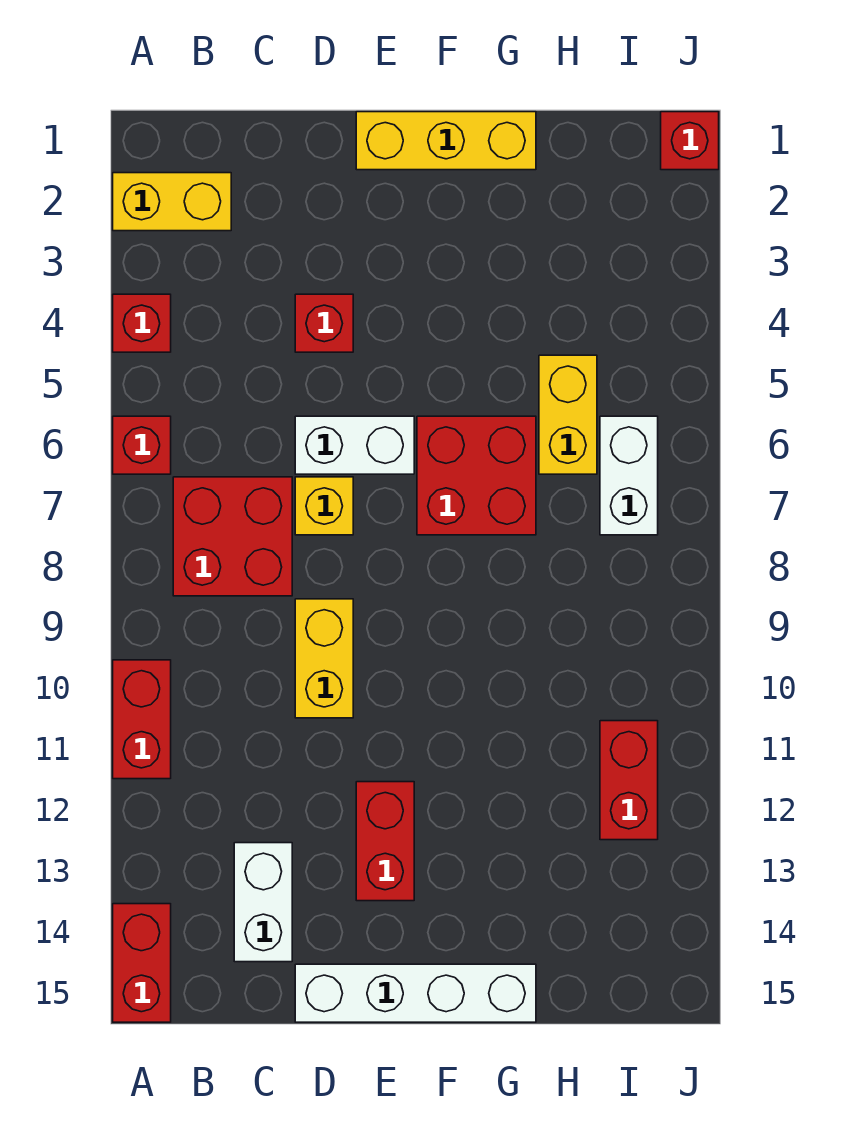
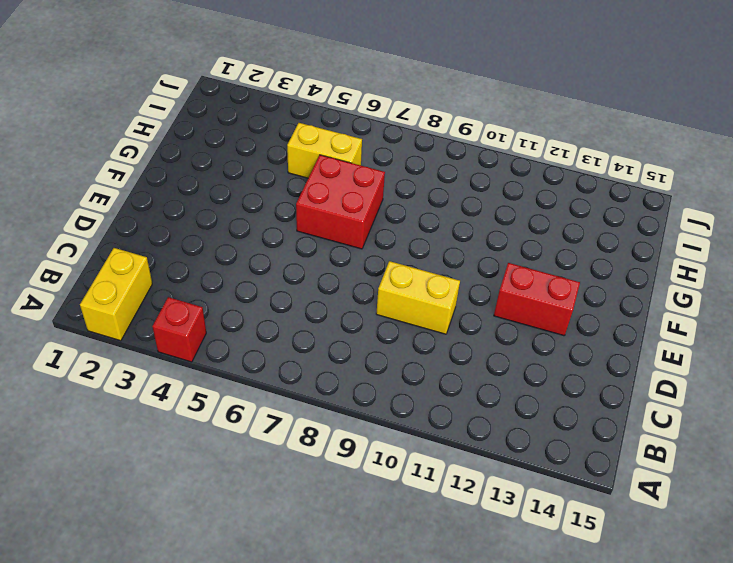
none -> red brick A6 level 1
none -> red brick A10:A11 level 1
none -> red brick A14:A15 level 1

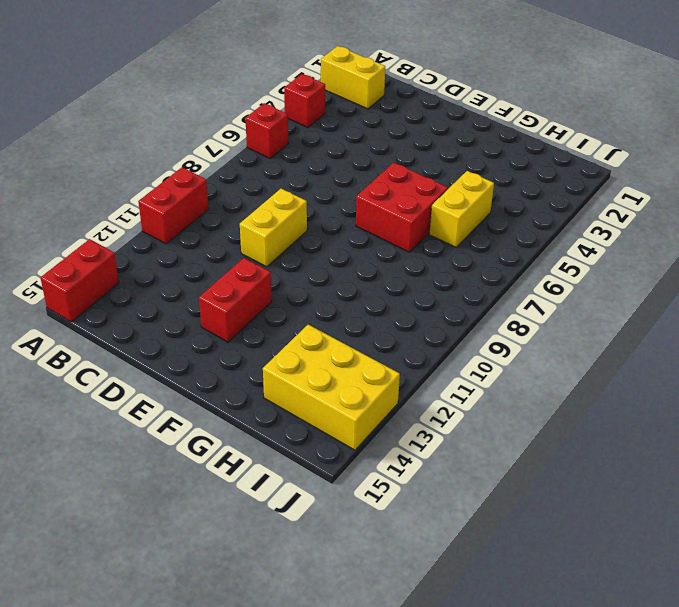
yellow brick H13:J14 level 1 -> none
none -> red brick B7:C8 level 1
none -> white brick C13:C14 level 1
none -> red brick D4 level 1

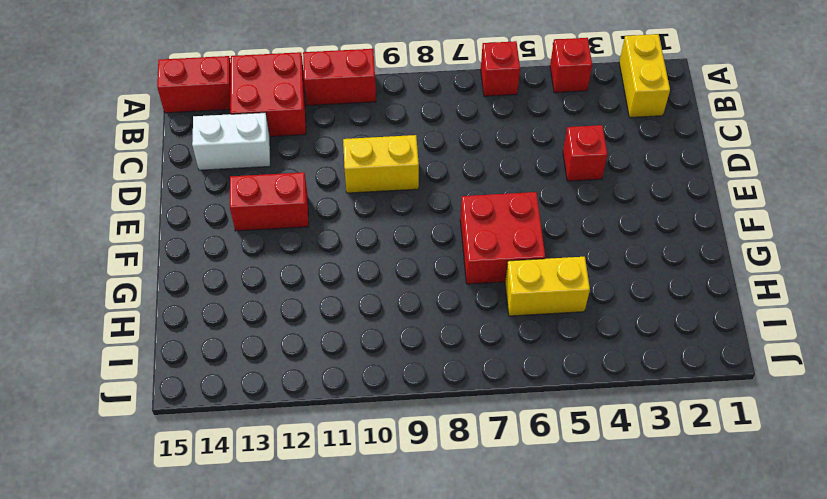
red brick A12:B13 level 1 -> red brick B7:C8 level 1
none -> white brick D6:E6 level 1
none -> yellow brick D7 level 1
none -> white brick D15:G15 level 1

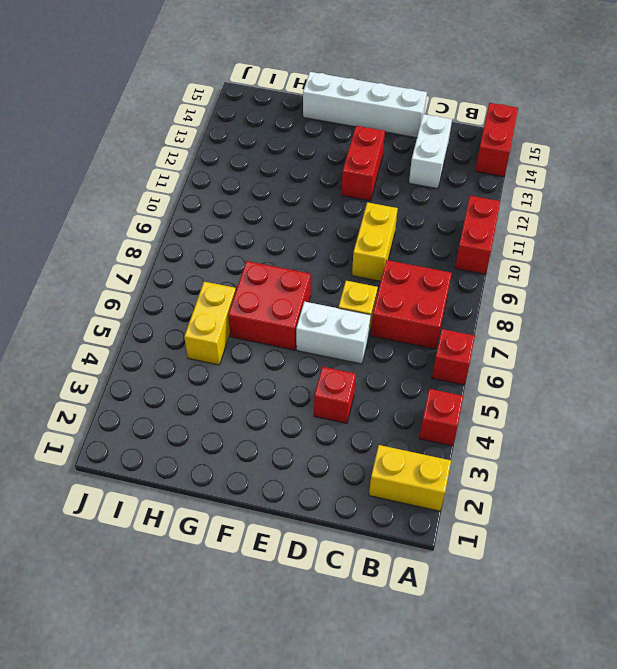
none -> yellow brick E1:G1 level 1
none -> white brick I6:I7 level 1
none -> red brick I11:I12 level 1

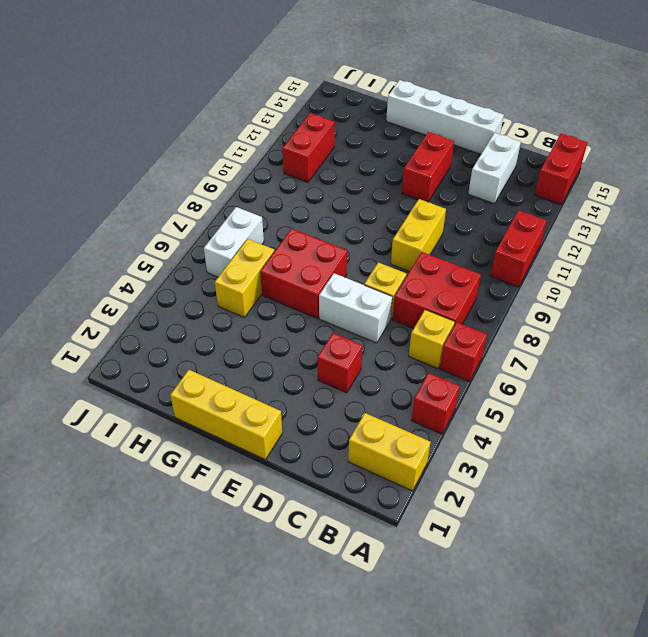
yellow brick B6 level 1 -> none
none -> red brick J1 level 1

